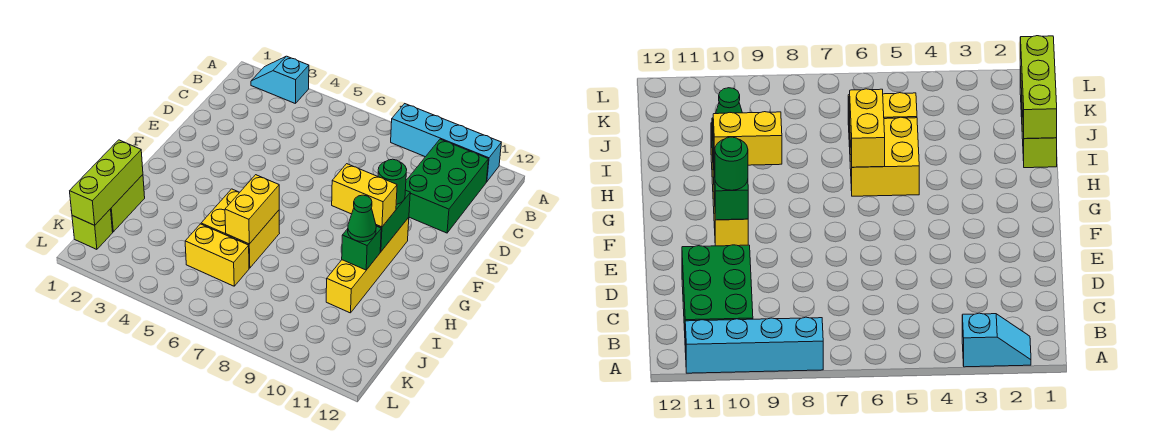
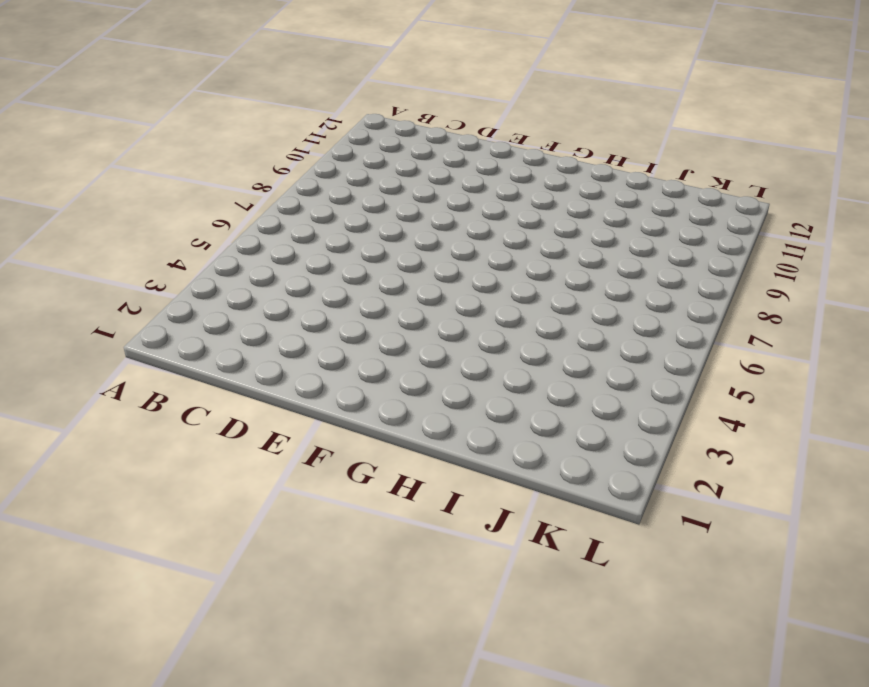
none -> cyan slope A2:A3 level 1 top 3
none -> cyan brick A8:A11 level 1
none -> green brick B10:D11 level 1

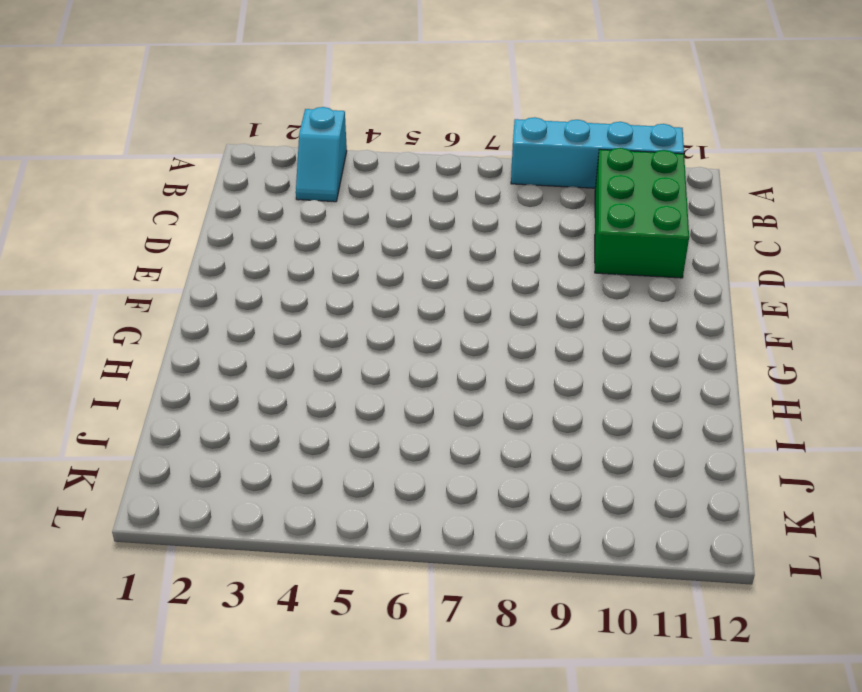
cyan slope A3:B3 level 1 top A -> cyan slope A2:A3 level 1 top 3
none -> yellow brick F10:I10 level 1
none -> yellow brick H5:I6 level 1
none -> lime brick I1:J1 level 1

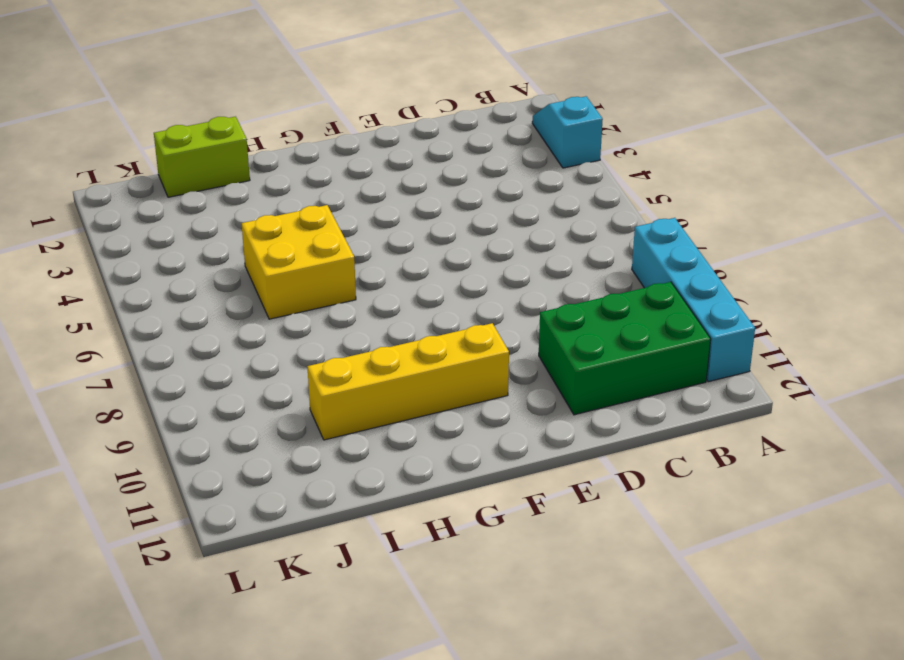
none -> yellow brick J5:J6 level 1
none -> lime brick K1 level 1
none -> green brick F10:G10 level 2

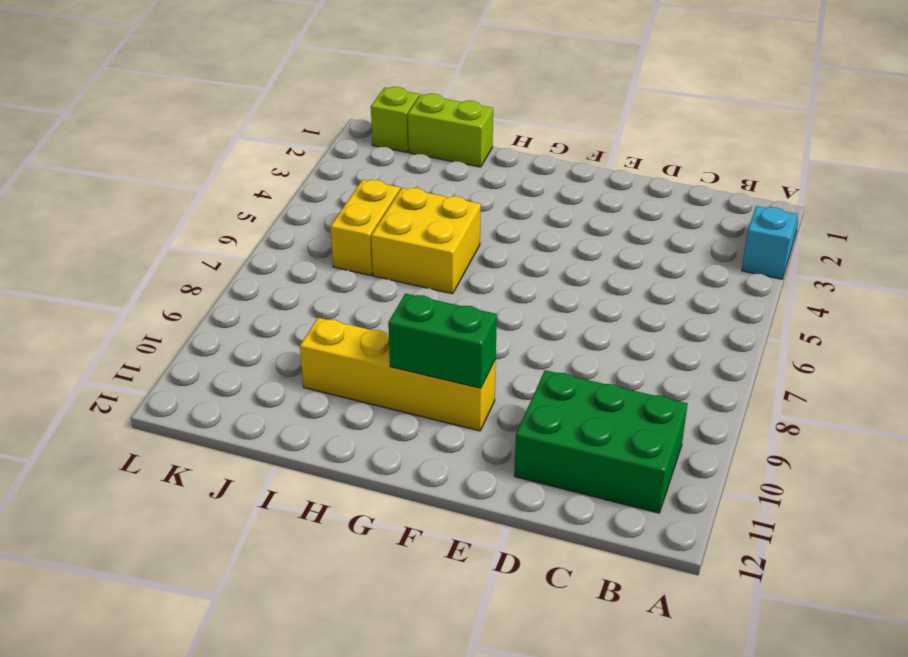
none -> cyan brick A8:A11 level 1
none -> yellow brick H6:I6 level 2
none -> green brick H10 level 2

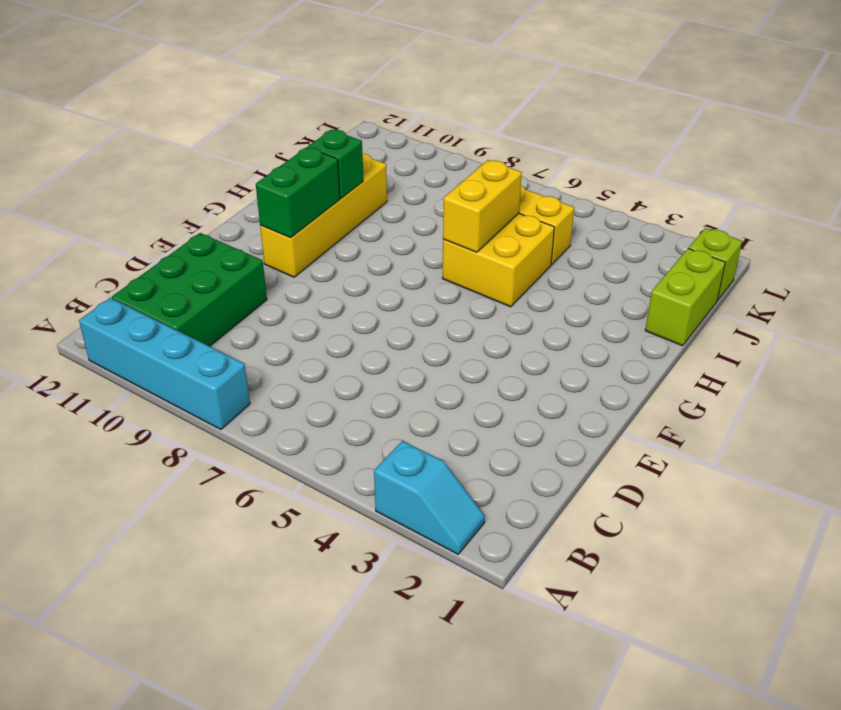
none -> lime brick I1:K1 level 2
none -> green round brick F10 level 3
none -> yellow brick G9:G10 level 3

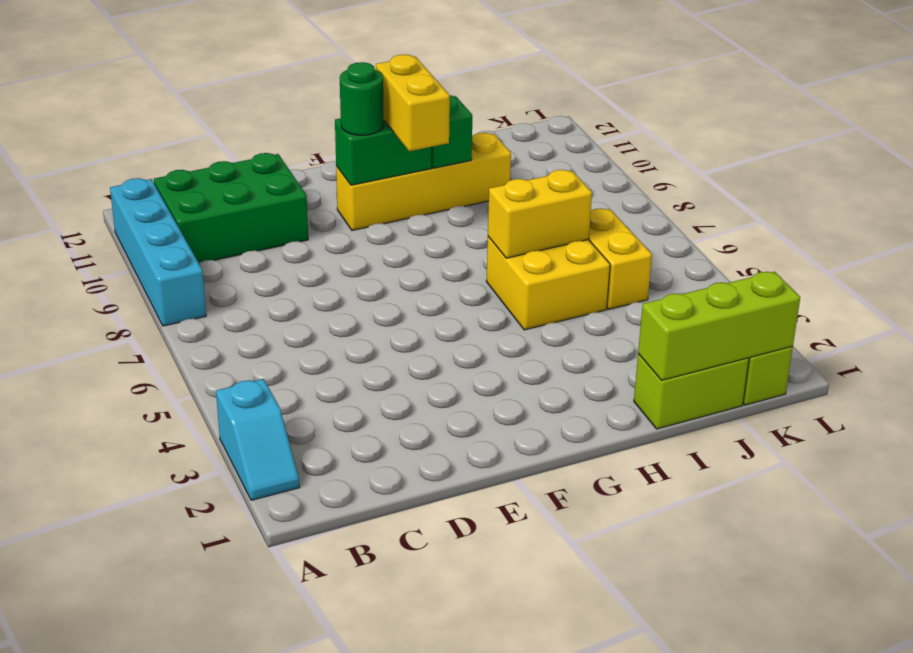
none -> green cone H10 level 3

